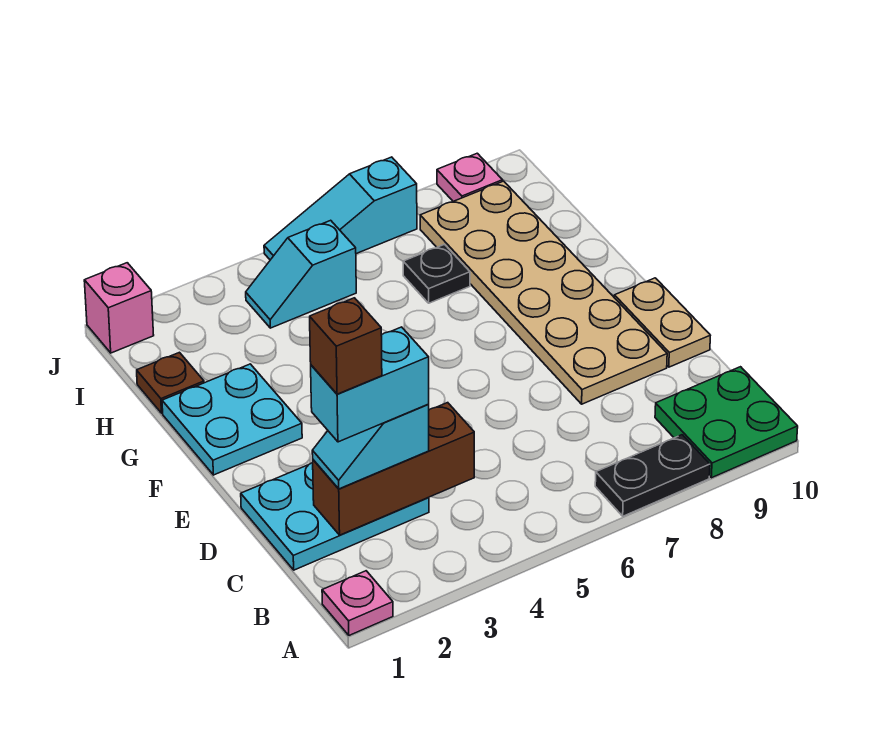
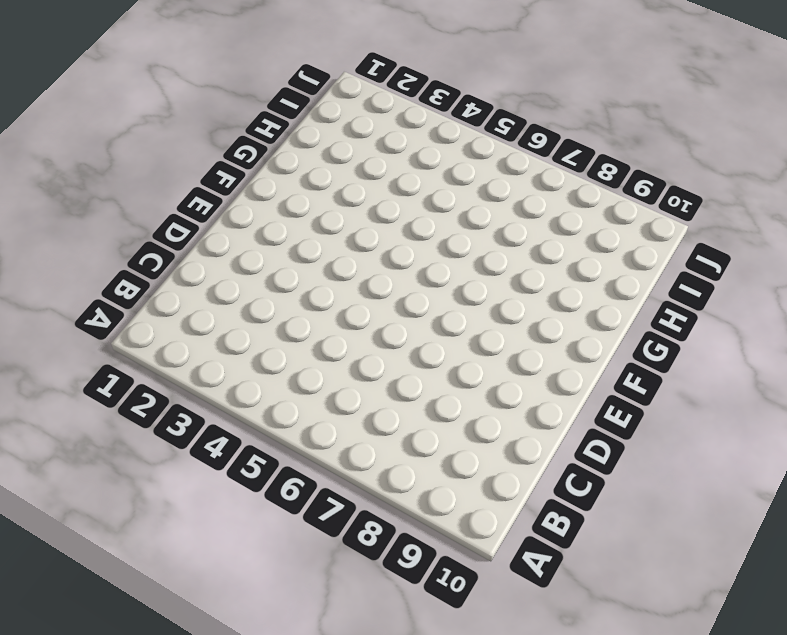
none -> pink plate A1 level 1
none -> black plate A7:A8 level 1
none -> green plate A9:B10 level 1

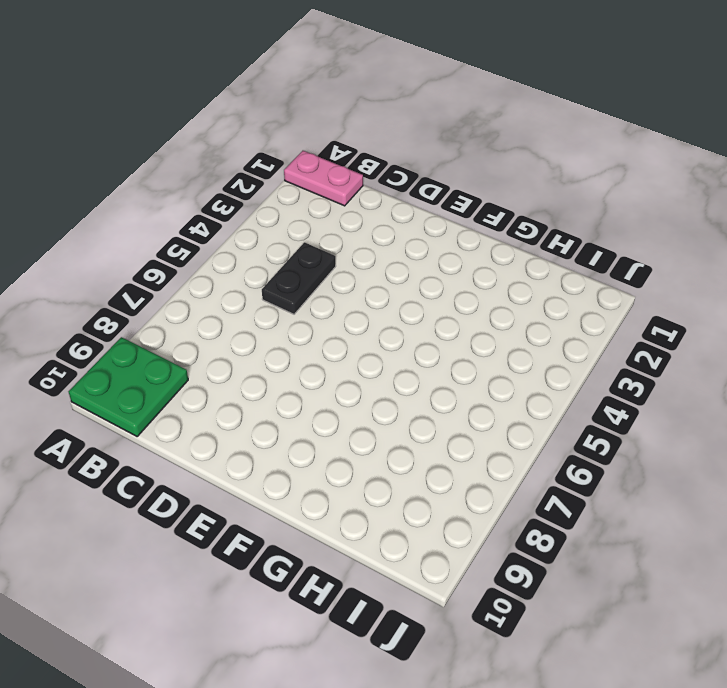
pink plate A1:B1 level 1 -> pink plate A1 level 1
black plate C4:C5 level 1 -> black plate A7:A8 level 1
none -> cyan plate C1:D3 level 1
none -> tan plate D8:I9 level 1
none -> tan plate D10:E10 level 1

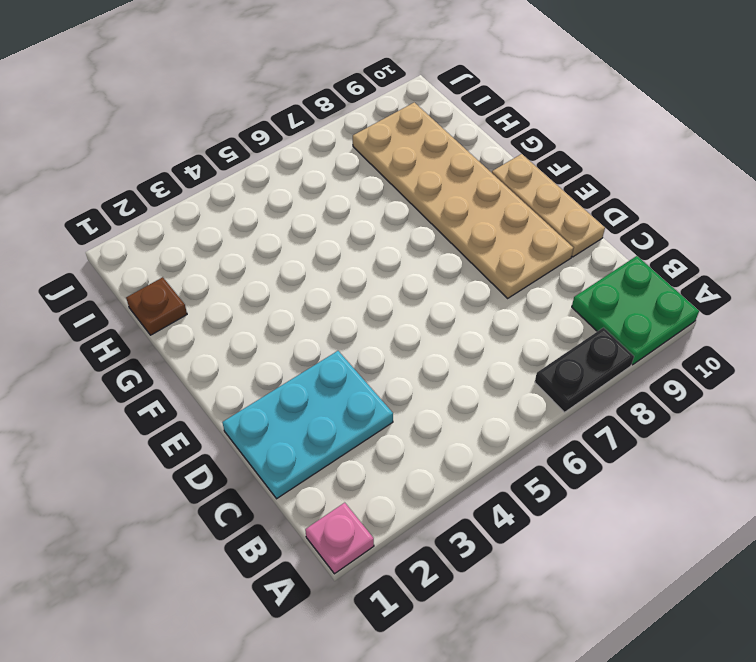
tan plate D10:F10 level 1 -> tan plate D10:E10 level 1
none -> cyan plate F1:G2 level 1
none -> black plate H7 level 1
none -> cyan slope I4:I5 level 1 top 5

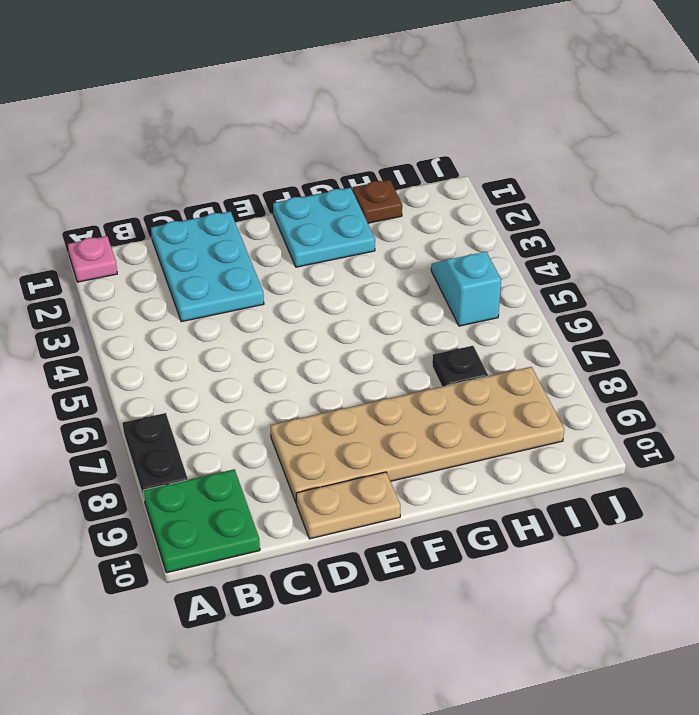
none -> pink brick J1 level 1
none -> cyan slope J5:J7 level 1 top 7
none -> pink plate J9 level 1

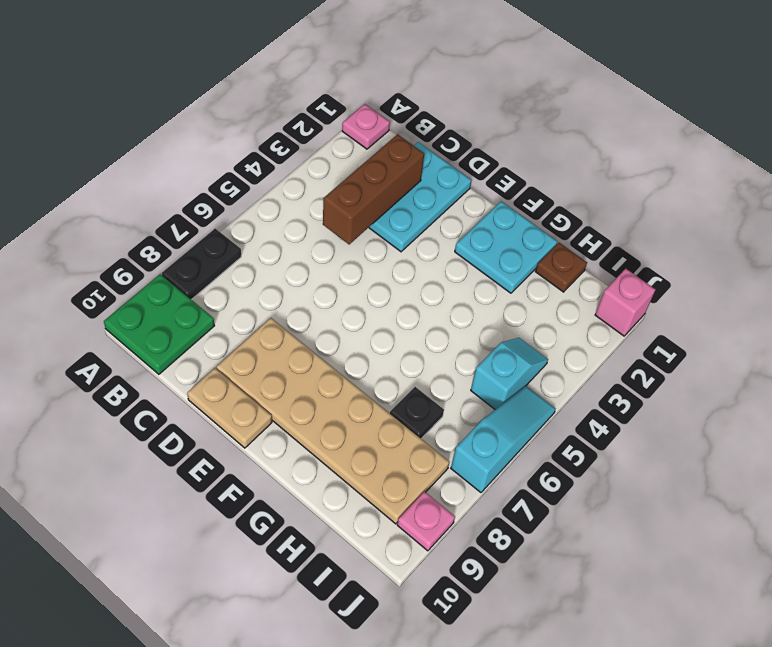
none -> cyan slope C2:C3 level 3 top 3
none -> cyan brick C2:C3 level 4
none -> brown brick C2 level 5

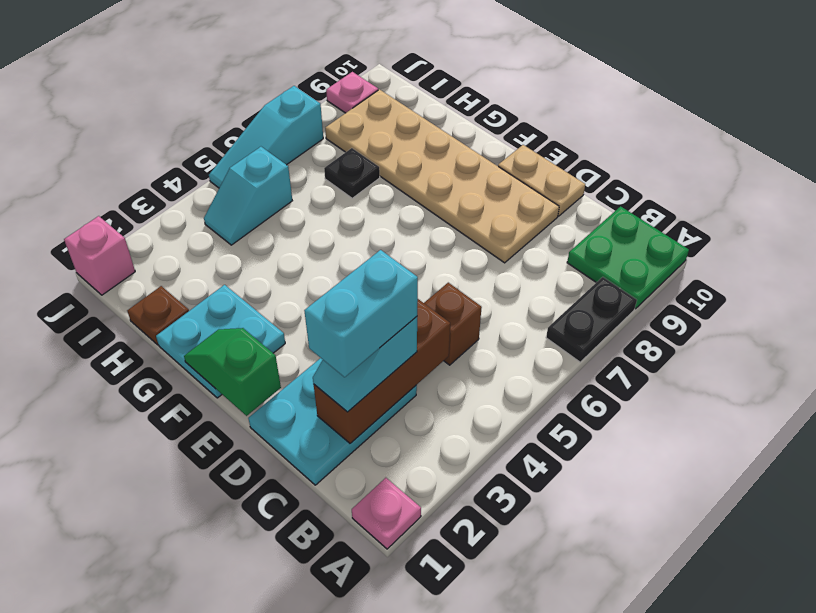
brown brick C5 level 1 -> brown brick C2 level 5
green slope E1:F1 level 2 top E -> none

